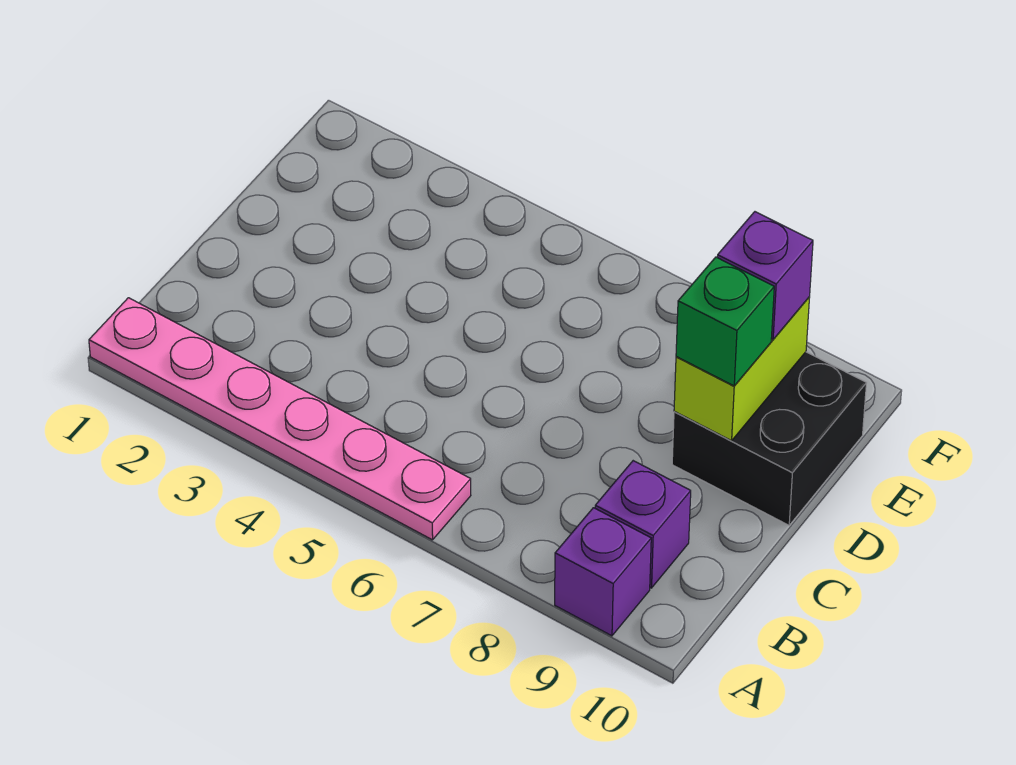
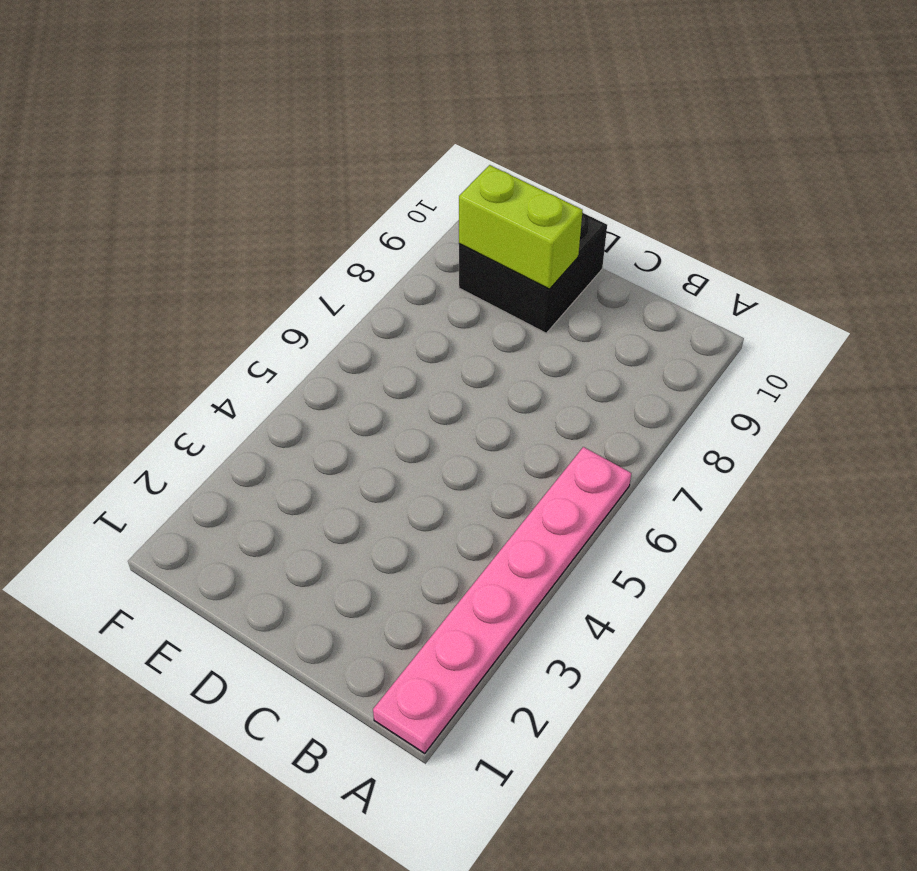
none -> purple brick A9 level 1
none -> purple brick B9 level 1

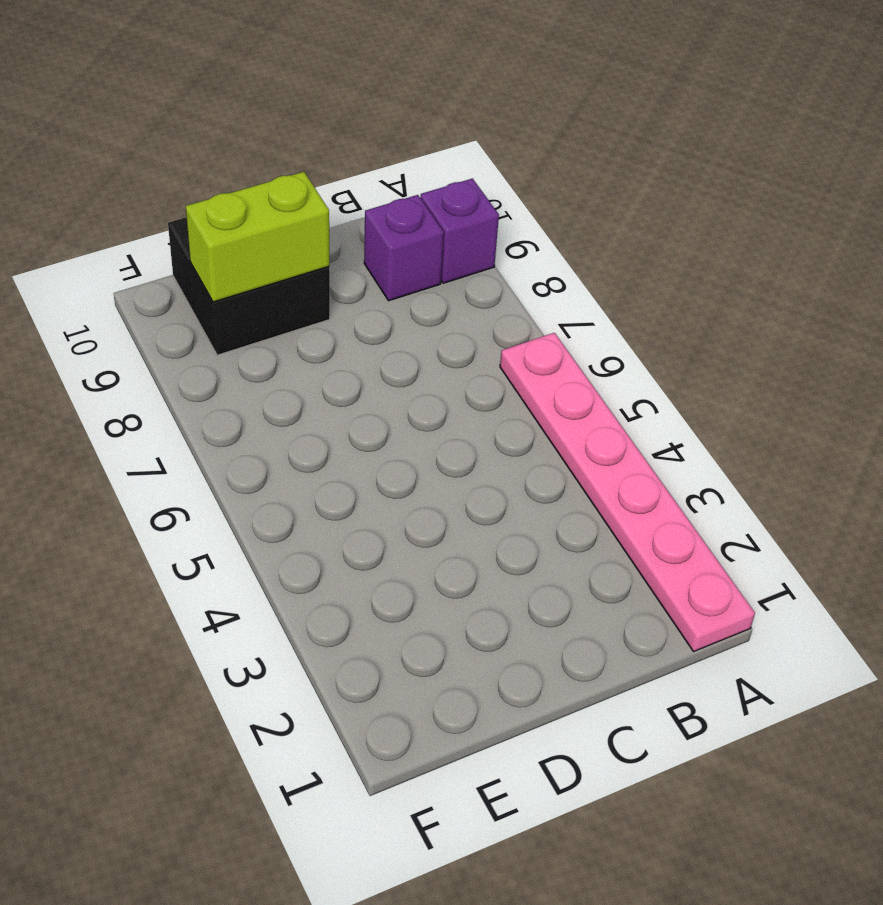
none -> green brick D9 level 3
none -> purple brick E9 level 3

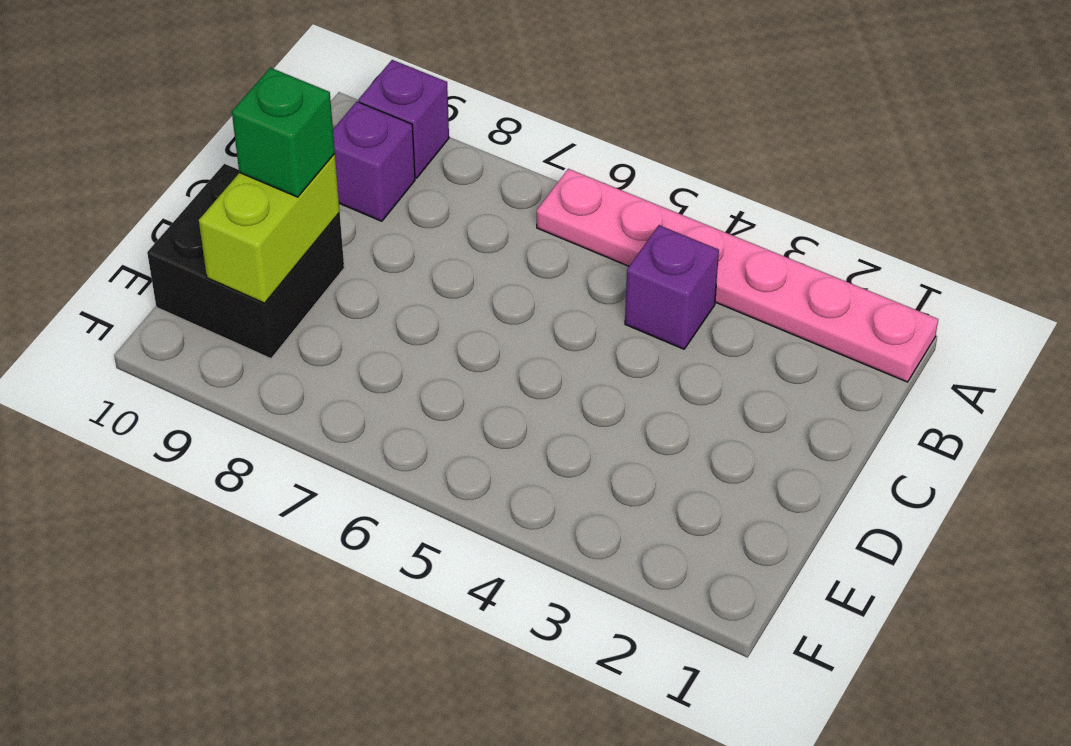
purple brick B4 level 1 -> purple brick E9 level 3

